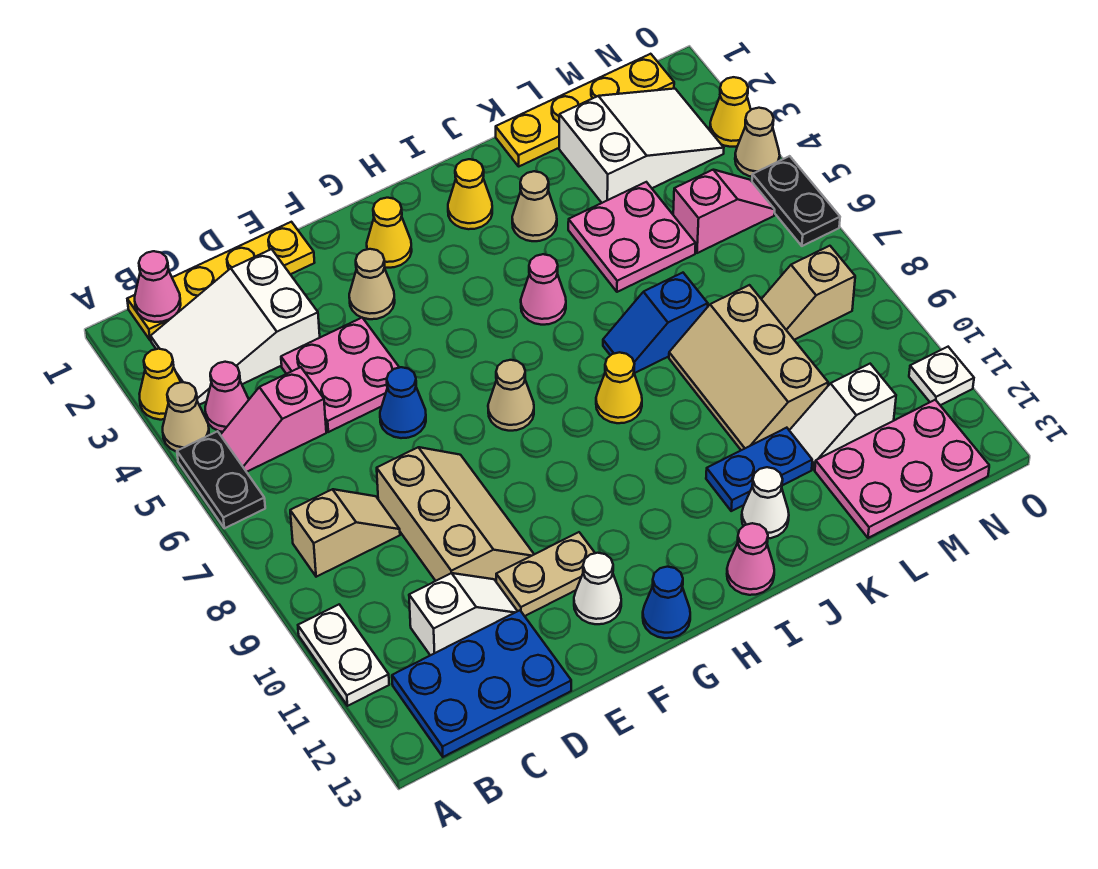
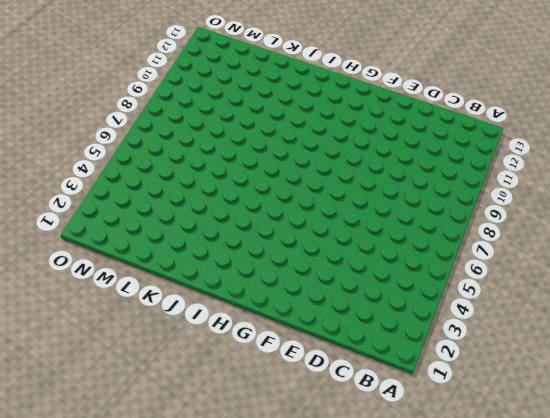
none -> yellow cone A3 level 1
none -> tan cone A4 level 1
none -> black plate A5:A6 level 1
none -> white plate A10:A11 level 1

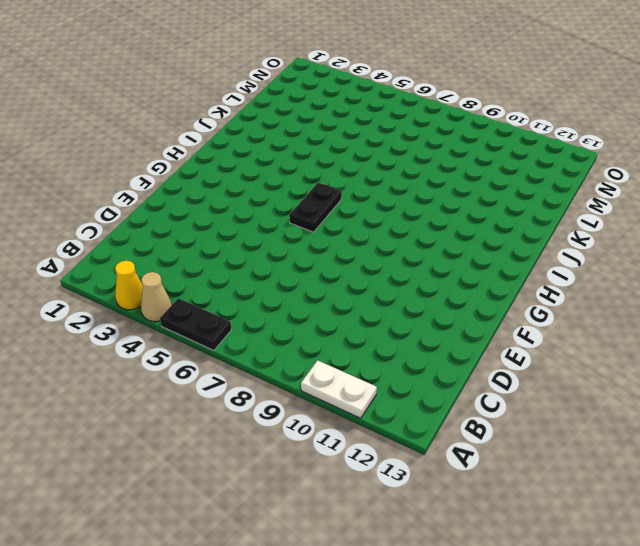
black plate G6:H6 level 1 -> black plate O5:O6 level 1
none -> yellow plate B1:E1 level 1
none -> white slope B2:D3 level 1 top D
none -> pink cone B4 level 1
none -> pink slope B5:C5 level 1 top C

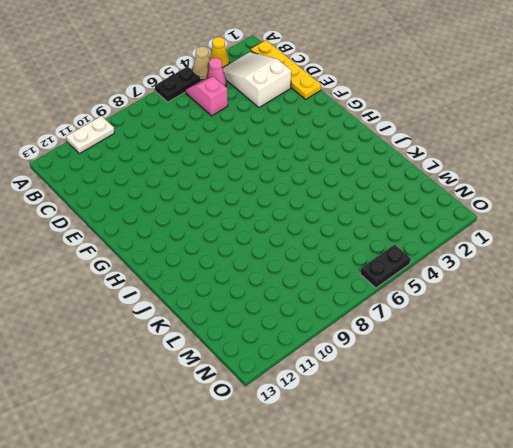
none -> tan slope B8:C8 level 1 top B
none -> blue plate B12:D13 level 1
none -> white slope C11:D11 level 1 top C
none -> pink plate D4:E5 level 1

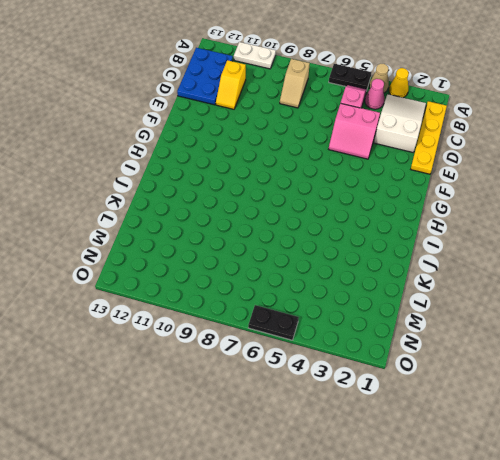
yellow slope C11:D11 level 1 top C -> white slope C11:D11 level 1 top C
pink slope D4:E5 level 1 top D -> pink plate D4:E5 level 1
none -> tan slope D8:E10 level 1 top D
none -> blue cone E6 level 1
none -> tan plate E11:F11 level 1
none -> tan cone F3 level 1

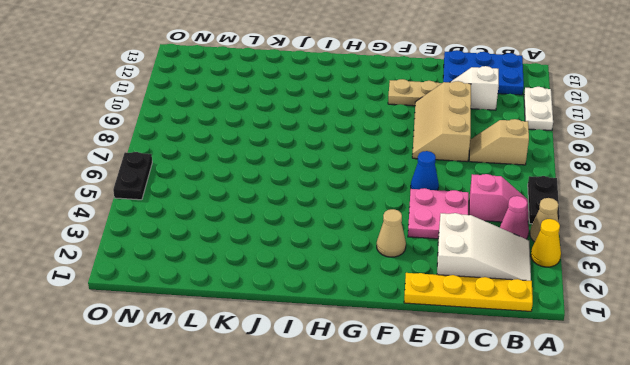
none -> white cone F12 level 1
none -> yellow cone G2 level 1
none -> tan cone G7 level 1
none -> blue cone G13 level 1

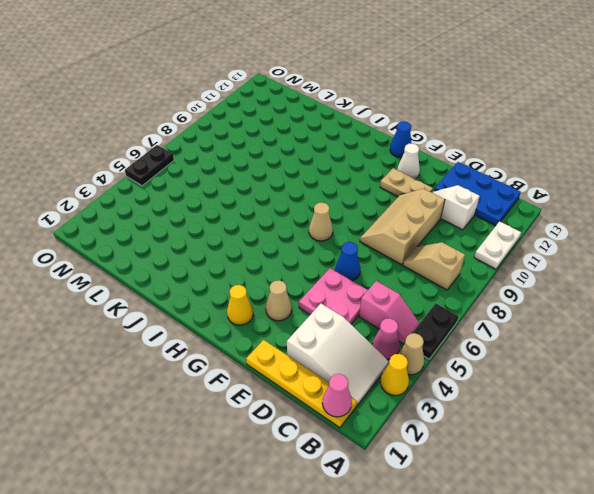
none -> yellow cone I2 level 1
none -> pink cone I5 level 1
none -> yellow cone I8 level 1
none -> pink cone I13 level 1

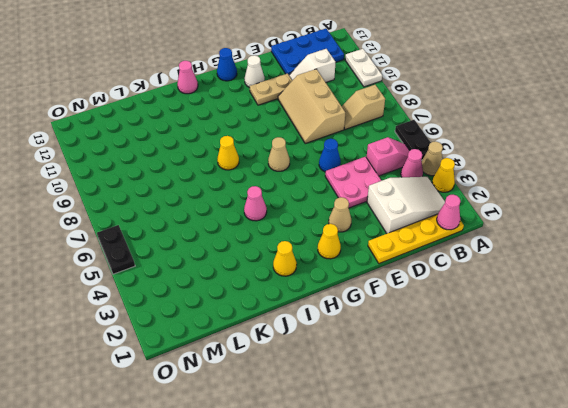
none -> tan cone J3 level 1
none -> blue slope J7:K7 level 1 top K
none -> blue plate J11:K11 level 1
none -> white cone J12 level 1

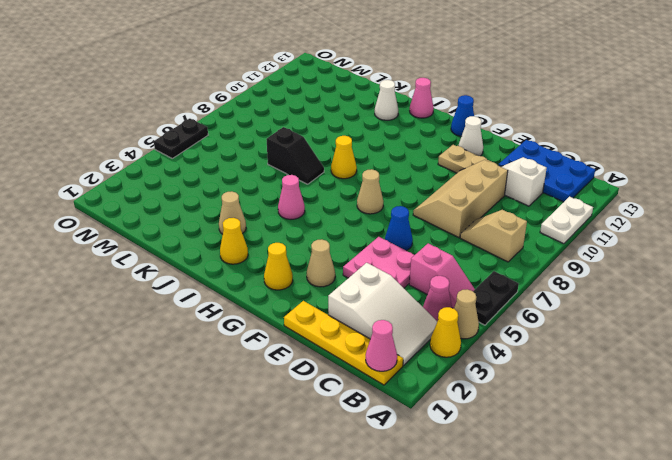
black slope J7:K7 level 1 top K -> blue slope J7:K7 level 1 top K
none -> blue plate J11:K11 level 1
none -> yellow plate K1:N1 level 1
none -> pink plate K4:L5 level 1
none -> tan slope K8:L10 level 1 top L

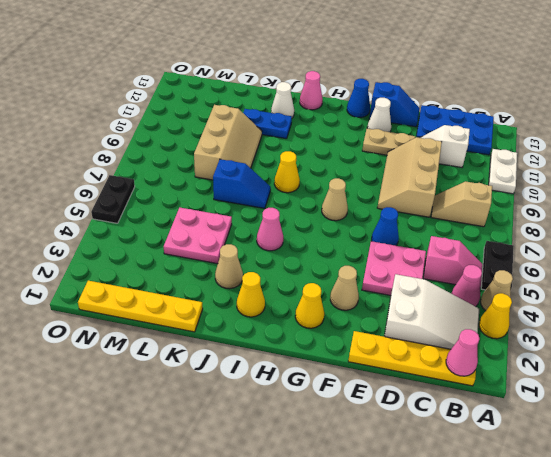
blue slope E13:F13 level 1 top F -> none
none -> white slope L2:N3 level 1 top L
none -> white slope L11:M11 level 1 top M
none -> pink plate L12:N13 level 1
none -> pink slope M5:N5 level 1 top M

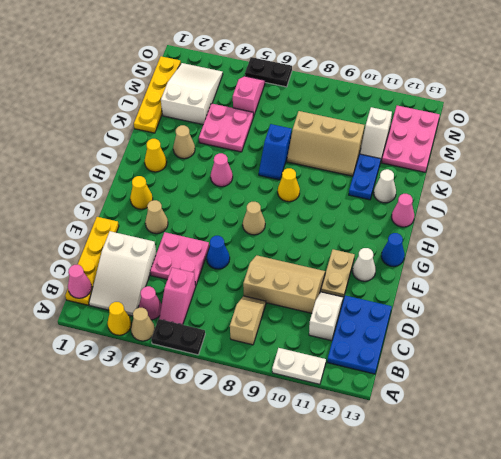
none -> tan slope M8:N8 level 1 top N
none -> yellow cone O3 level 1
none -> tan cone O4 level 1
none -> white plate O11 level 1

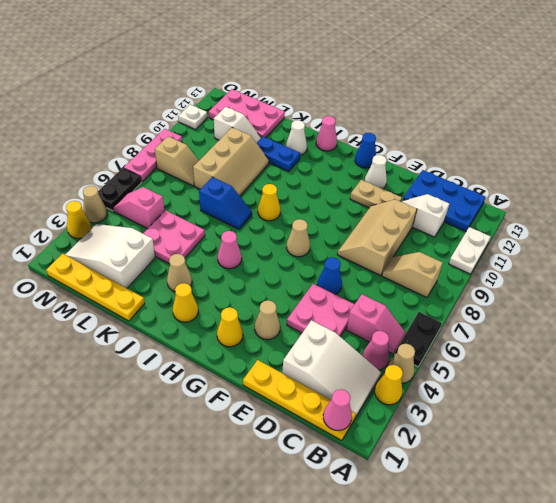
pink plate O7:O9 level 1 -> none

